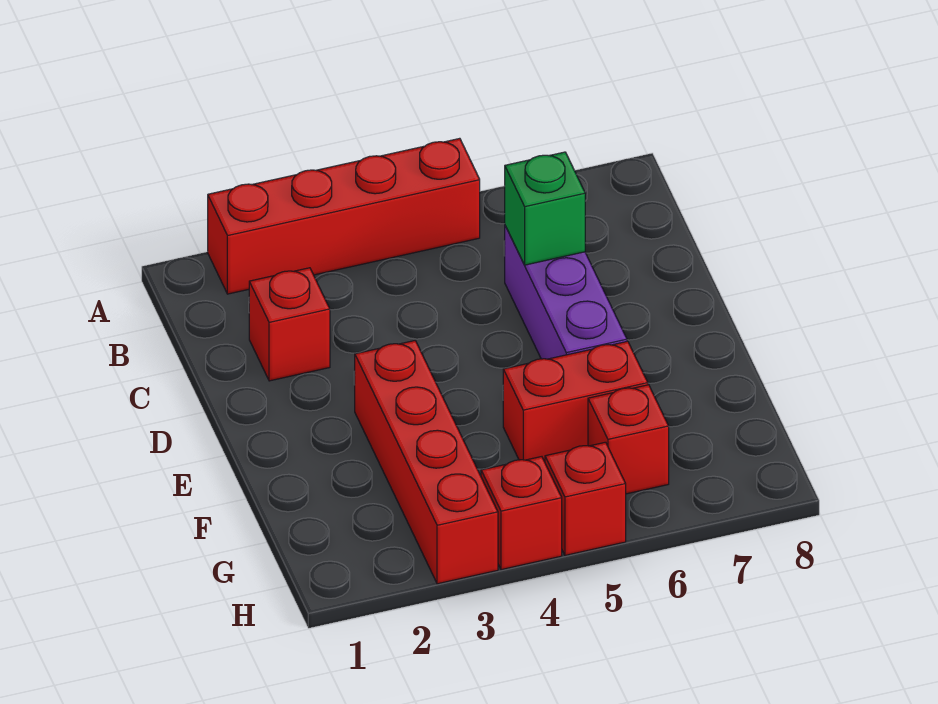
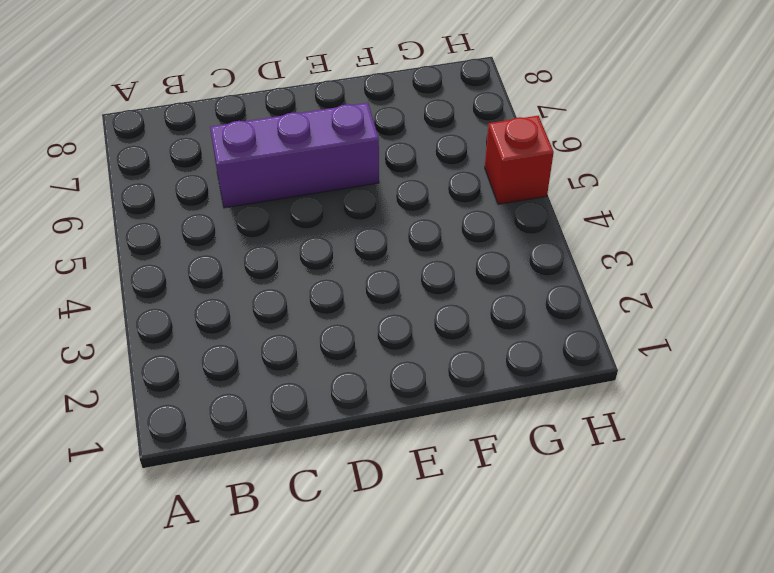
none -> red brick A2:A5 level 1
none -> red brick C2 level 1

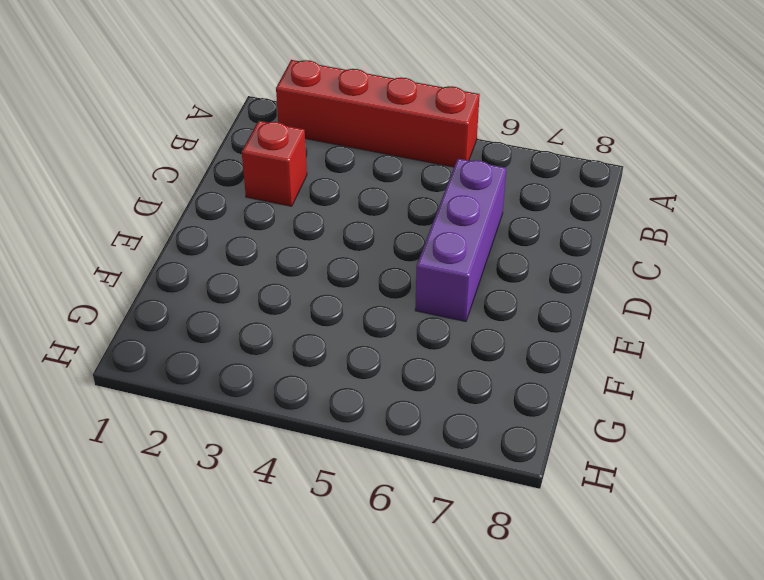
none -> red brick E3:H3 level 1
none -> red brick F5:F6 level 1

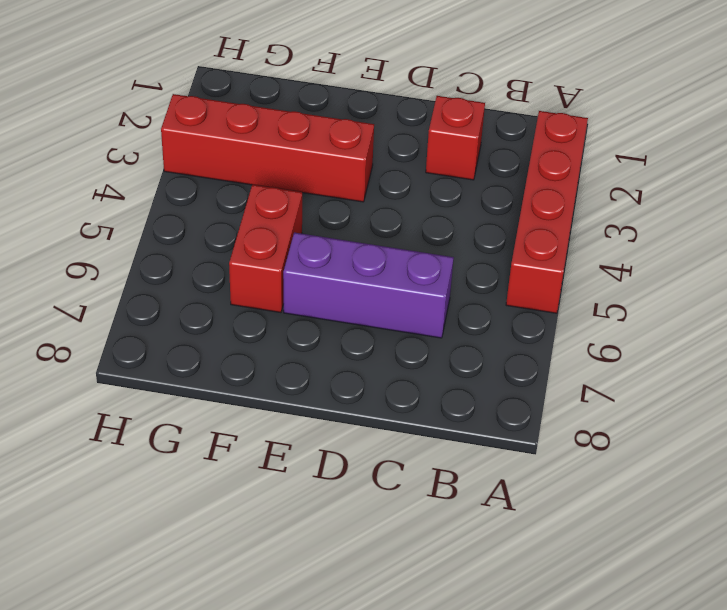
none -> red brick G6 level 1
none -> red brick H4 level 1

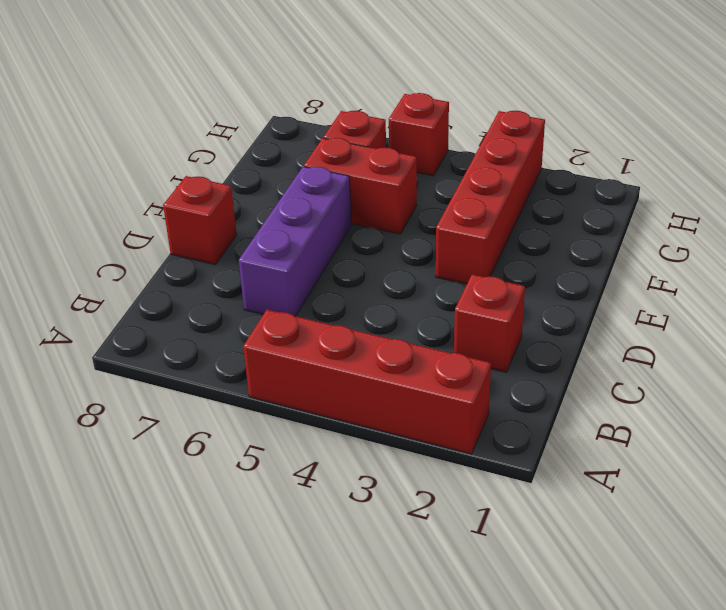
red brick D8 level 1 -> red brick H4 level 1
none -> green brick C6 level 2

